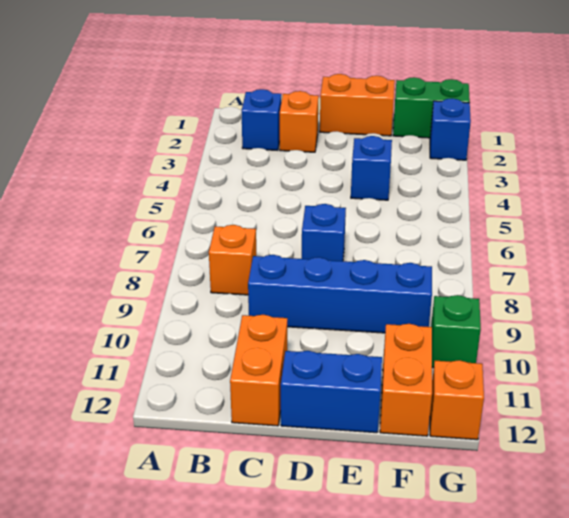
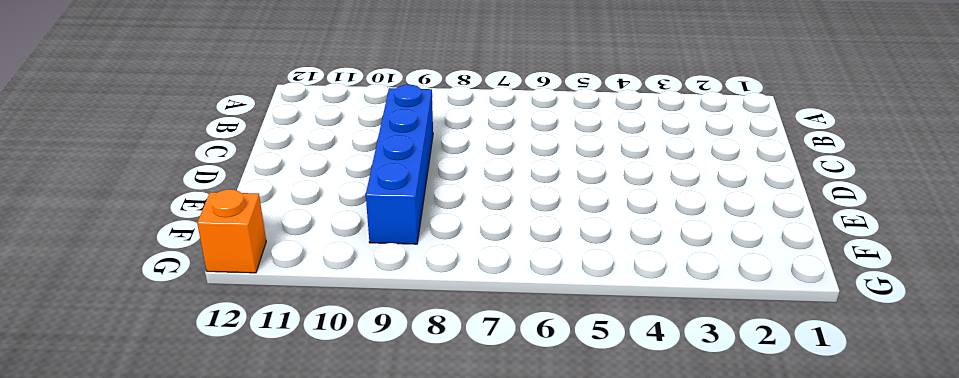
none -> blue brick B2 level 1
none -> orange brick B8 level 1
none -> orange brick C2 level 1

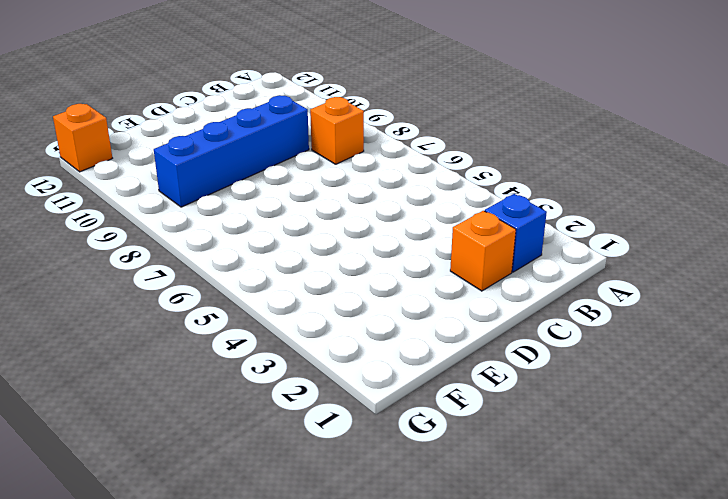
none -> orange brick C11:C12 level 1
none -> orange brick D1:E1 level 1
none -> blue brick D7 level 1

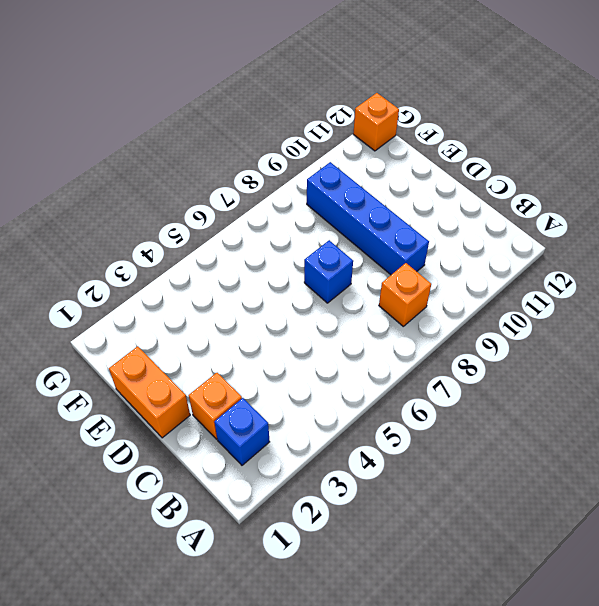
none -> orange brick C11:C12 level 1
none -> blue brick D12:E12 level 1
none -> blue brick E4 level 1

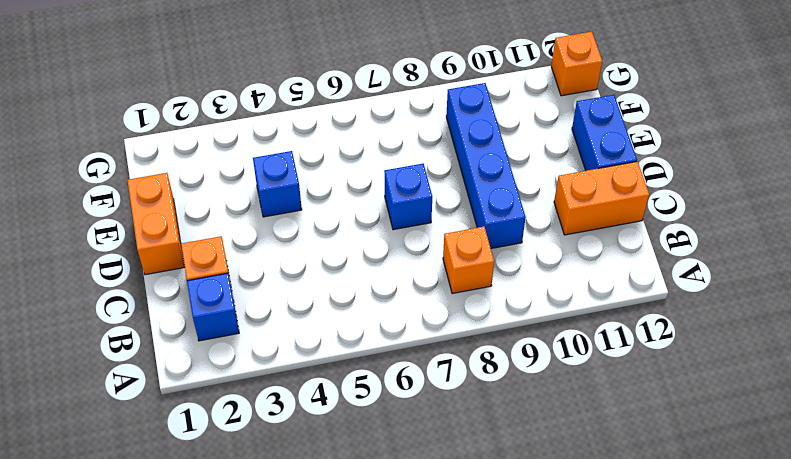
none -> green brick F1:G1 level 1
none -> orange brick F11:F12 level 1
none -> blue brick G2 level 1

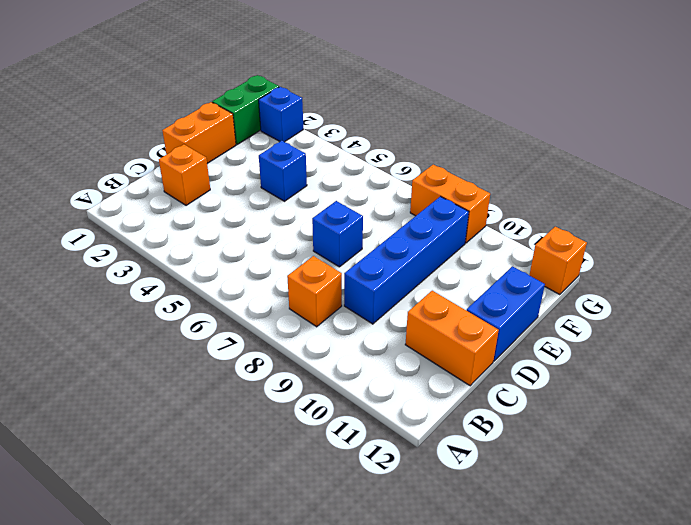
orange brick G8:G9 level 1 -> orange brick F11:F12 level 1
none -> blue brick B2 level 1
none -> green brick G10 level 1

